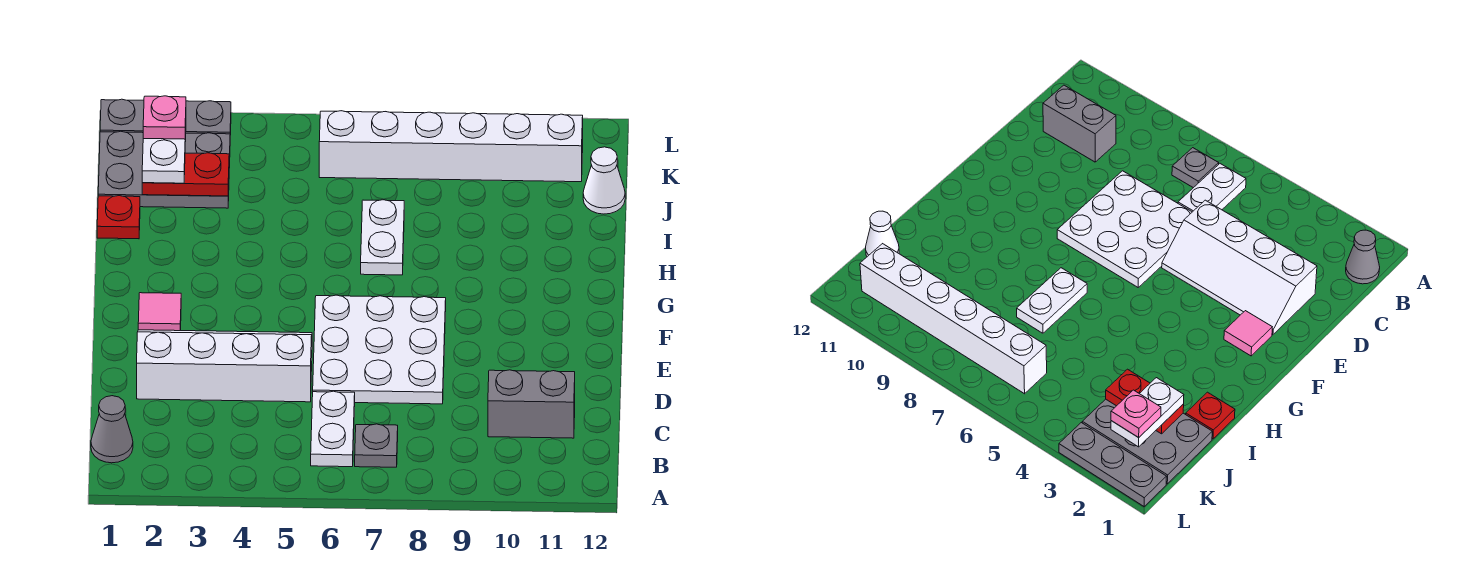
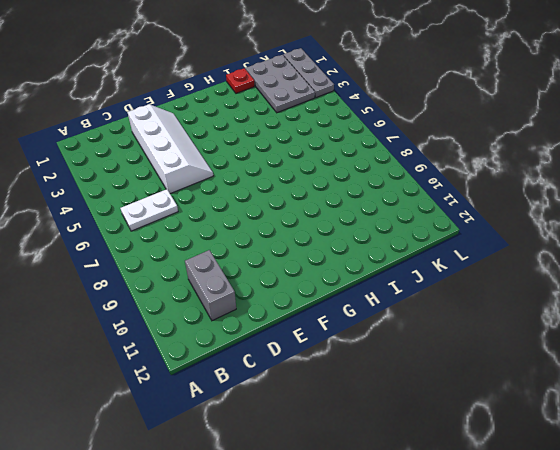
none -> grey cone B1 level 1
none -> grey plate B7 level 1
none -> white plate D6:F8 level 1

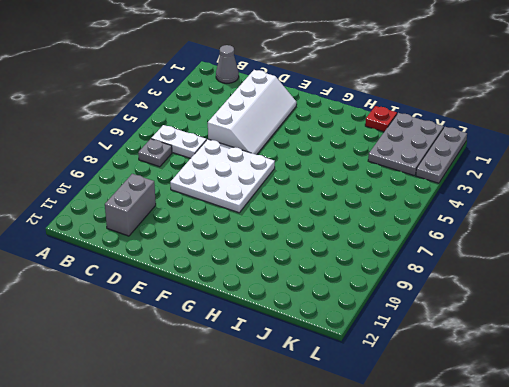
none -> pink tile F2 level 1
none -> white plate H7:I7 level 1
none -> white cone J12 level 1

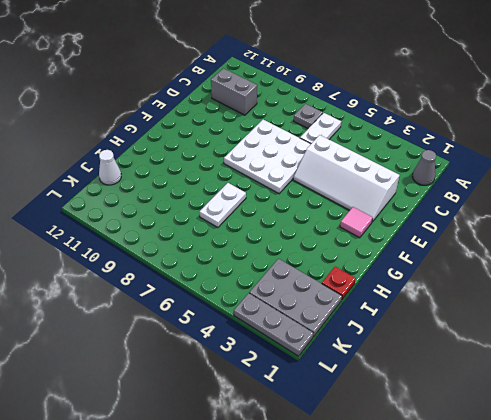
none -> white brick K6:K11 level 1
none -> red plate J2:J3 level 2
none -> white plate J2:K2 level 3

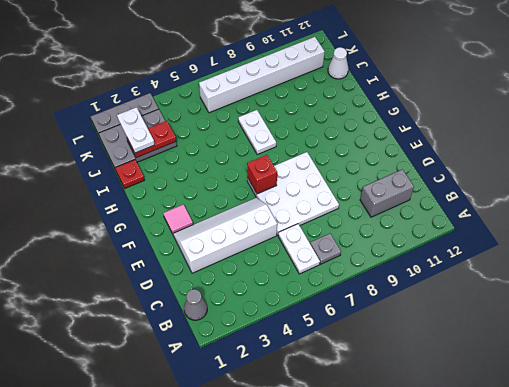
red brick F6 level 2 -> none
none -> pink plate K2 level 4

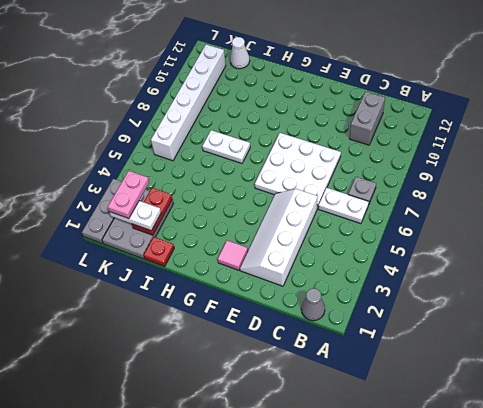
pink plate K2:K3 level 4 -> pink plate K2 level 4

